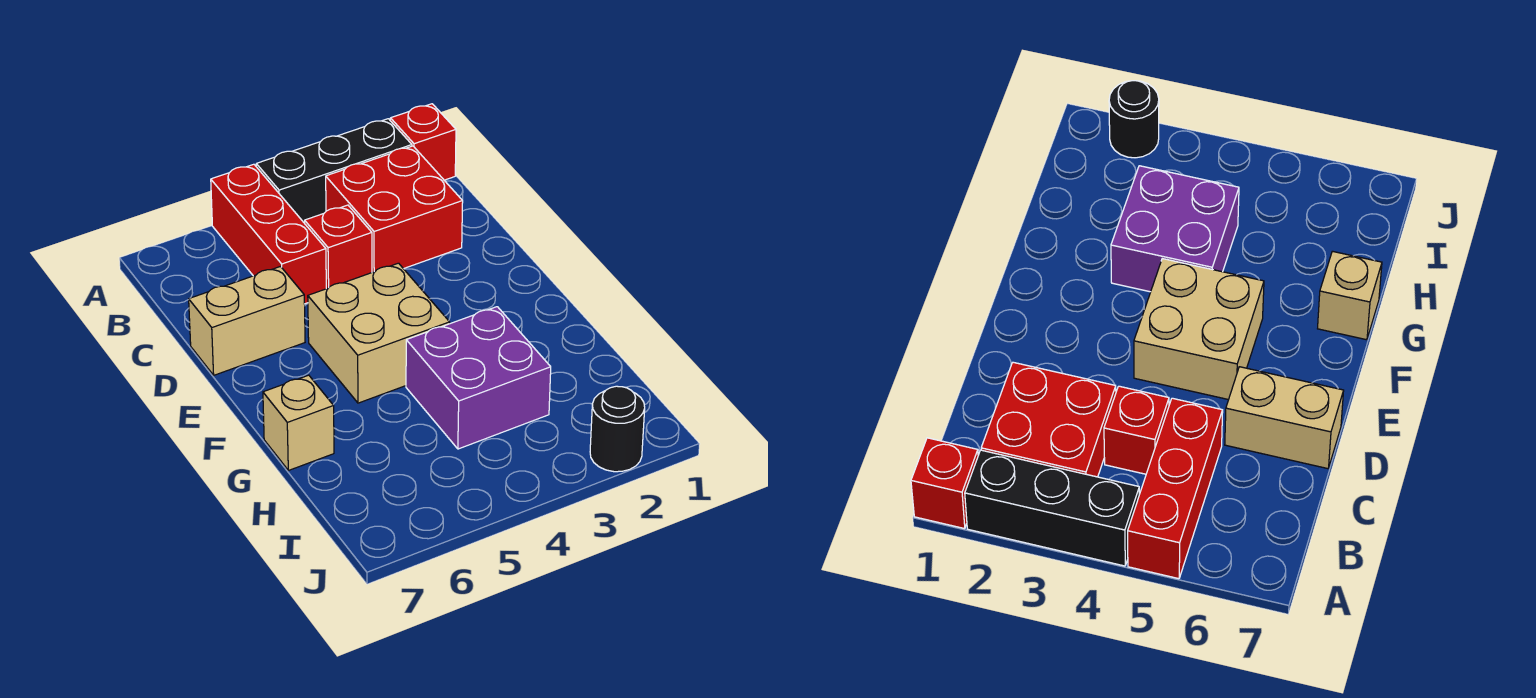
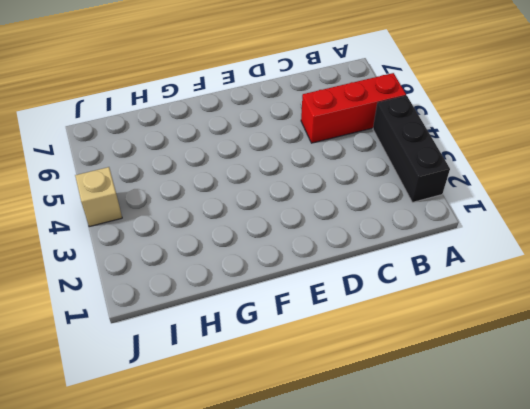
tan brick J4 level 1 -> tan brick G7 level 1
none -> red brick A1 level 1
none -> red brick B2:C3 level 1

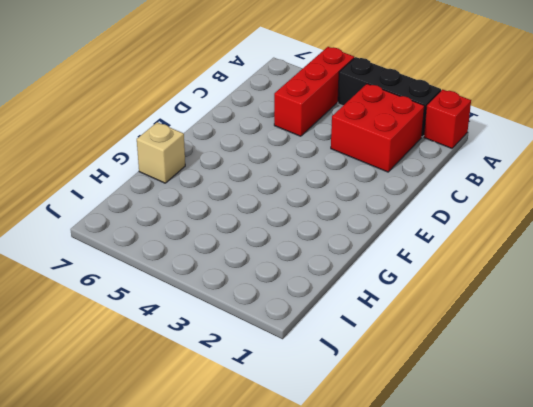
none -> red brick C4 level 1
none -> tan brick D6:D7 level 1

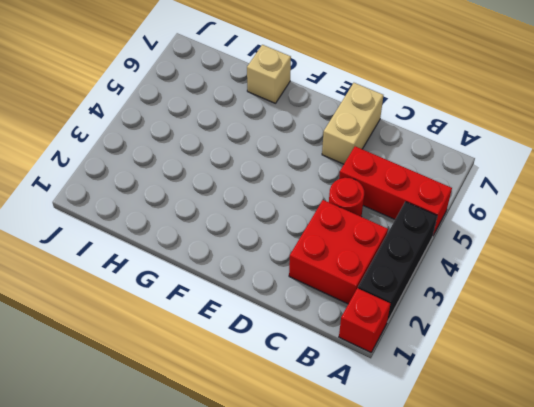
red round brick C4 level 1 -> red brick C4 level 1
none -> tan brick E4:F5 level 1
none -> purple brick G3:H4 level 1

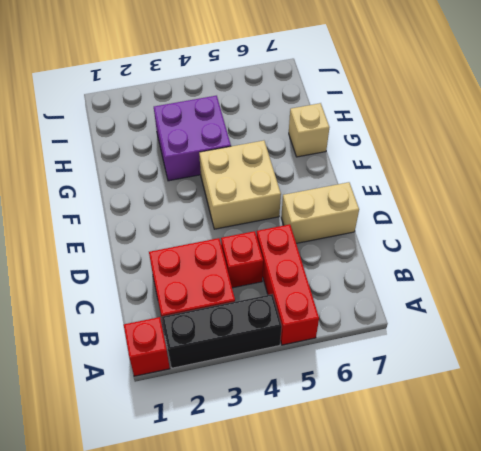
none -> black round brick J2 level 1

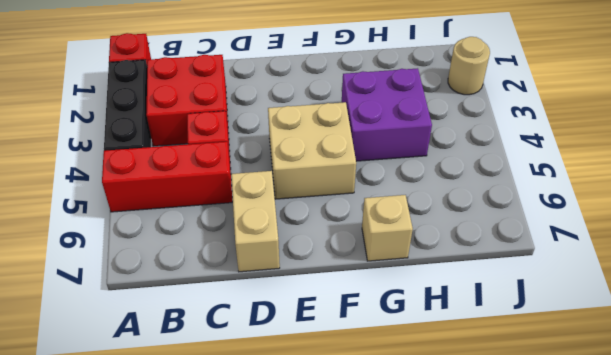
tan round brick J2 level 1 -> black round brick J2 level 1

